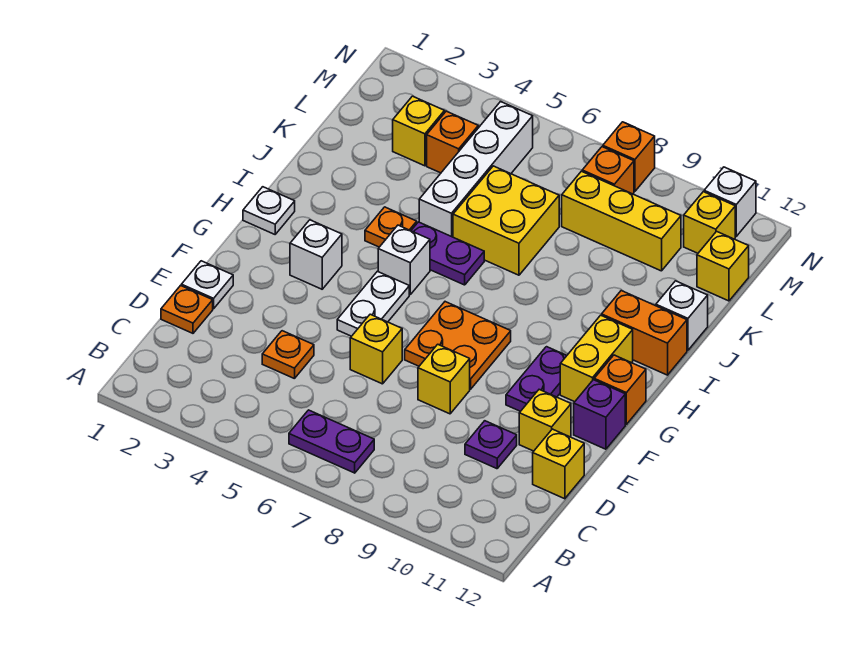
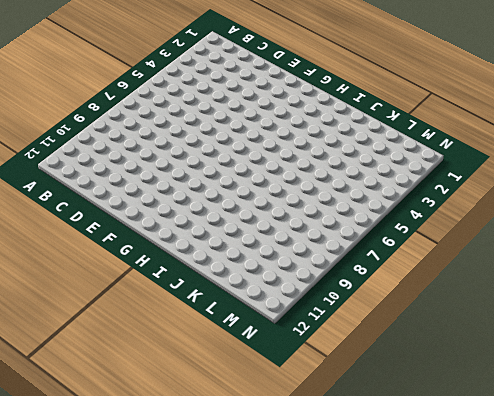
none -> purple plate B6:B7 level 1
none -> orange plate D1 level 1
none -> orange plate D4 level 1
none -> purple plate D10 level 1

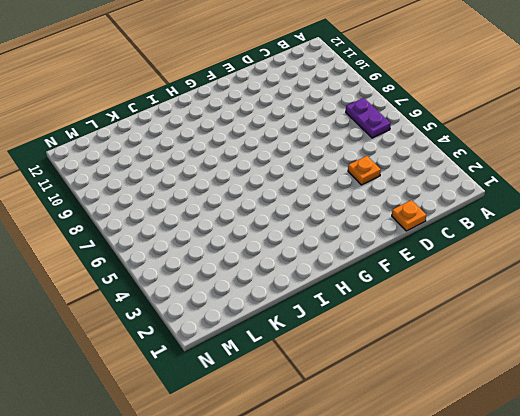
none -> purple plate D10 level 1
none -> yellow brick D12 level 1
none -> white plate E1 level 1
none -> yellow brick E6 level 1

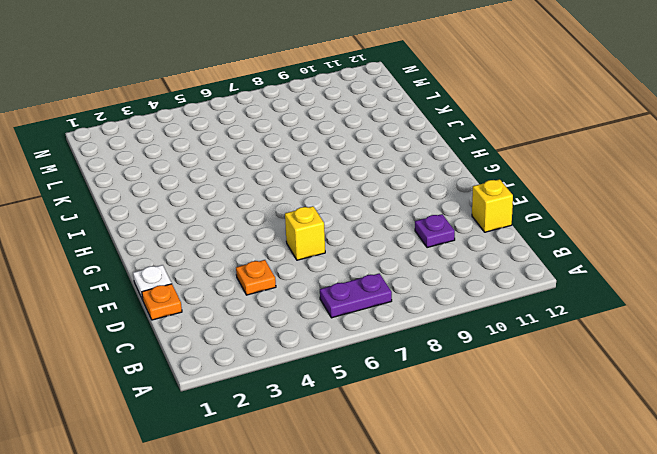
none -> yellow brick E8 level 1
none -> yellow brick E11 level 1
none -> white plate F5:G5 level 1
none -> orange plate F7:G8 level 1

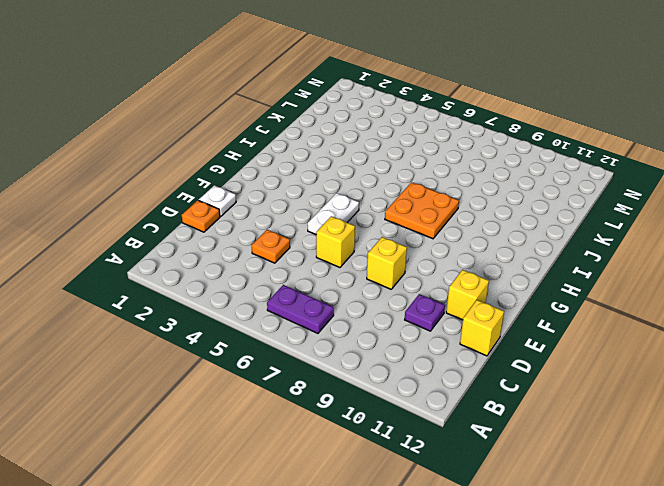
orange plate H7:I8 level 1 -> orange plate F7:G8 level 1
none -> purple plate F10:G10 level 1
none -> purple brick F12 level 1
none -> white brick G3 level 1
none -> yellow brick G11:H11 level 1

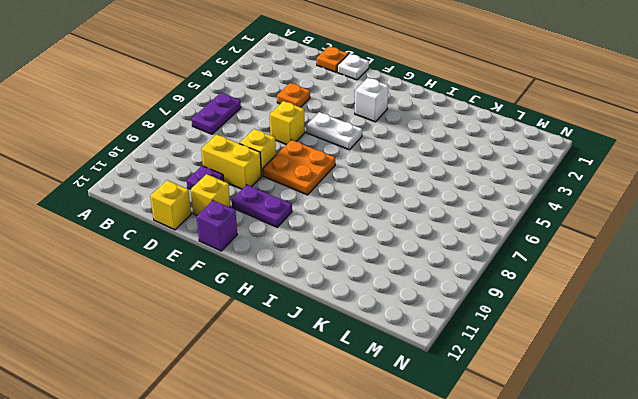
yellow brick D9:E9 level 1 -> yellow brick G11:H11 level 1
none -> orange brick G12 level 1
none -> white plate H1 level 1
none -> white brick H5 level 1
none -> orange plate I4 level 1

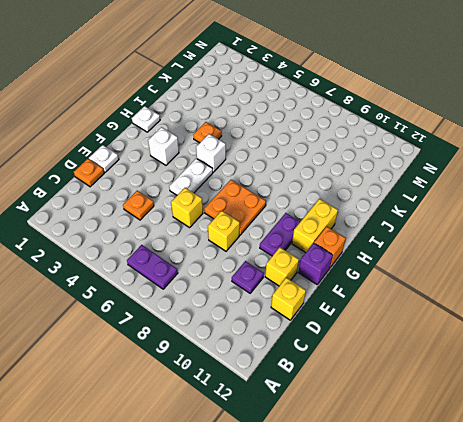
none -> purple plate I5:I6 level 1
none -> orange brick I11:I12 level 1
none -> white brick J5:M5 level 1
none -> yellow brick J6:K7 level 1

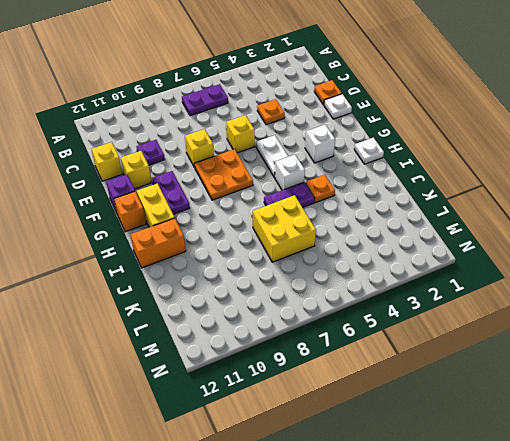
none -> white brick J5:M5 level 1
none -> white brick J12 level 1
none -> yellow brick L3 level 1
none -> orange brick L4 level 1

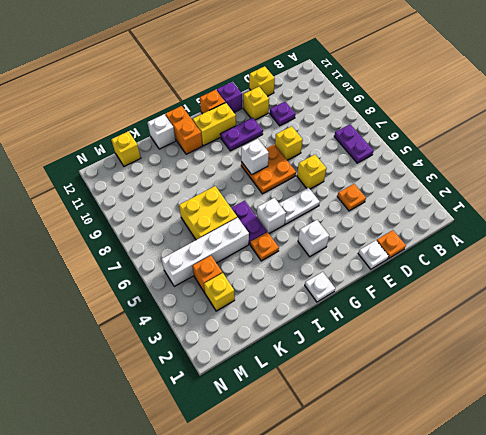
white brick G8 level 2 -> white brick N11 level 1
none -> yellow brick L8:L10 level 1
none -> orange brick M8 level 1
none -> yellow brick M11 level 1
none -> orange brick N8 level 1

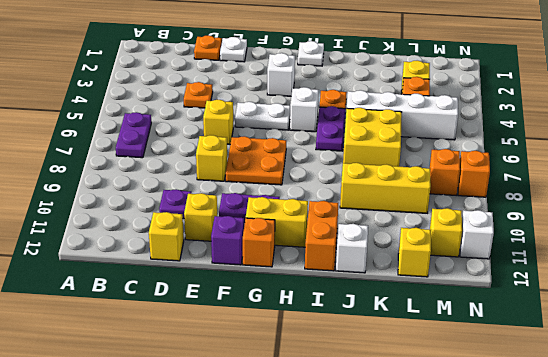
yellow brick J9:L9 level 1 -> yellow brick L8:L10 level 1

